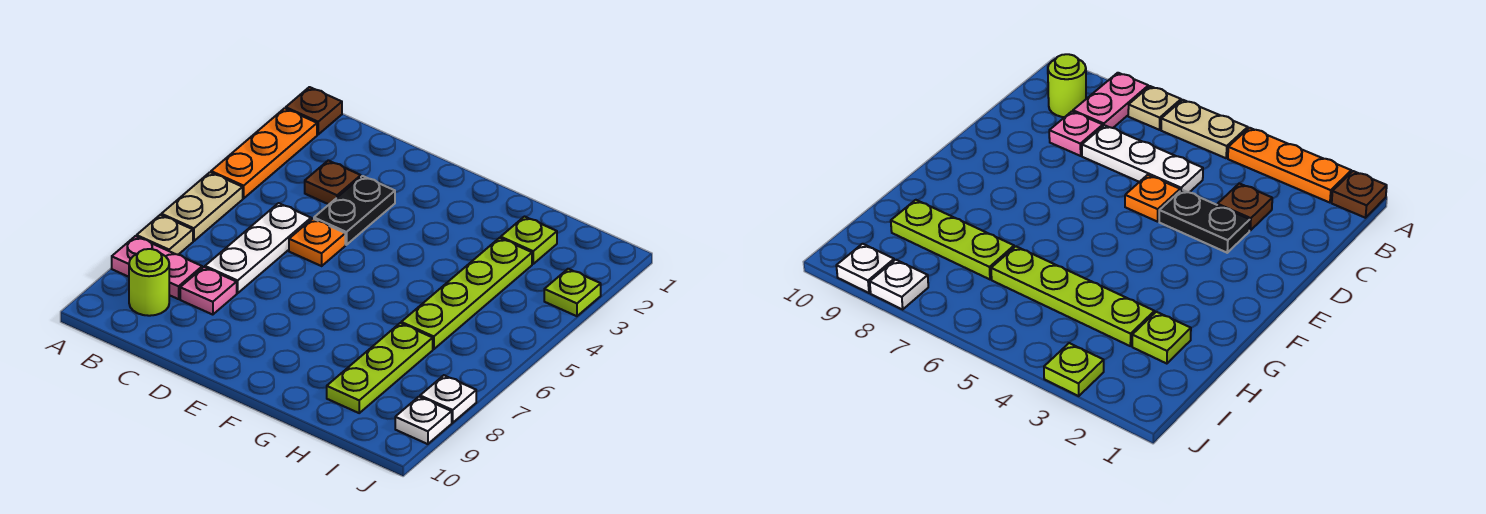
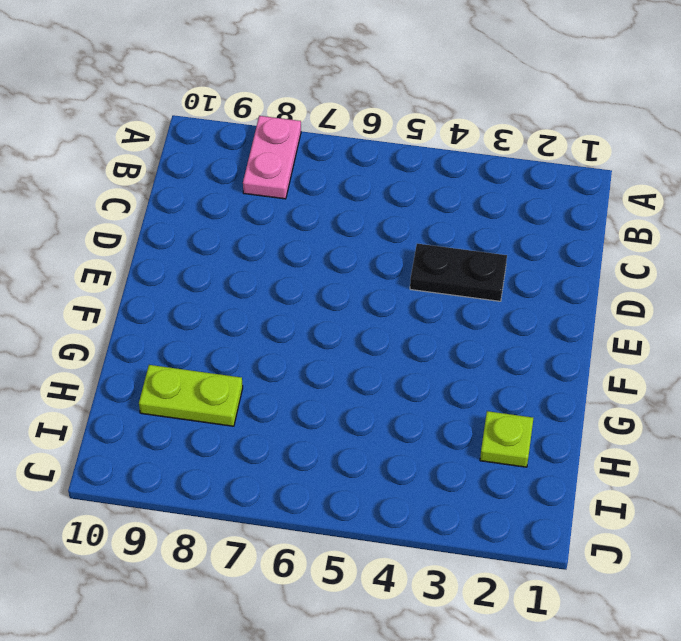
lime plate H8:H9 level 1 -> lime plate H7:H9 level 1
none -> brown plate A1 level 1
none -> orange plate A2:A4 level 1
none -> tan plate A5:A6 level 1

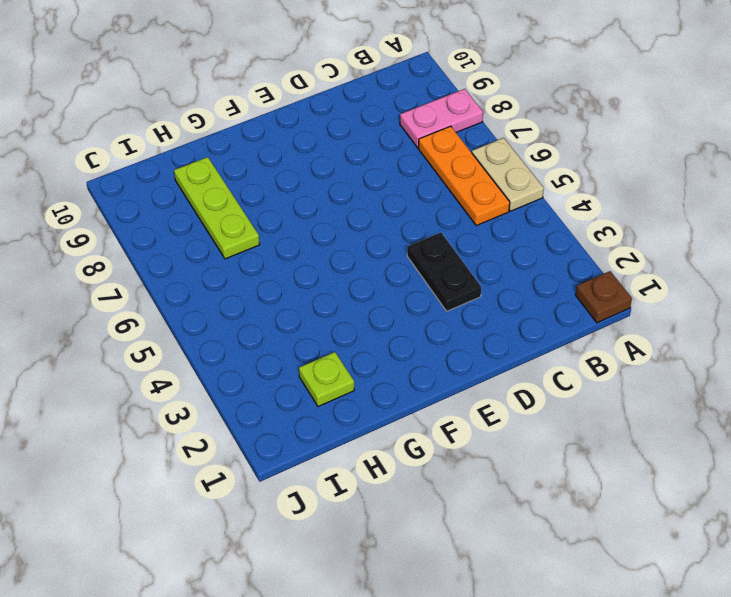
orange plate B5:B7 level 1 -> orange plate A2:A4 level 1
none -> tan plate A7 level 1
none -> lime round brick B9 level 1
none -> brown plate C3 level 1

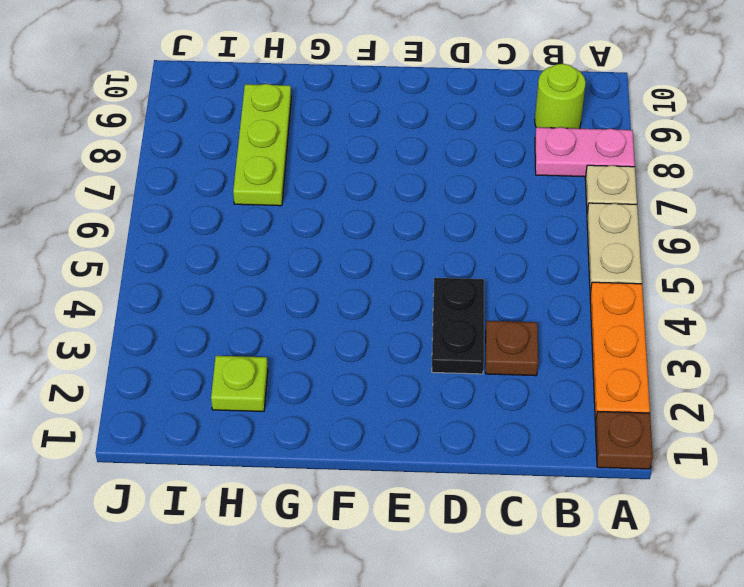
none -> white plate C5:C7 level 1
none -> pink plate C8 level 1
none -> orange plate D5 level 1

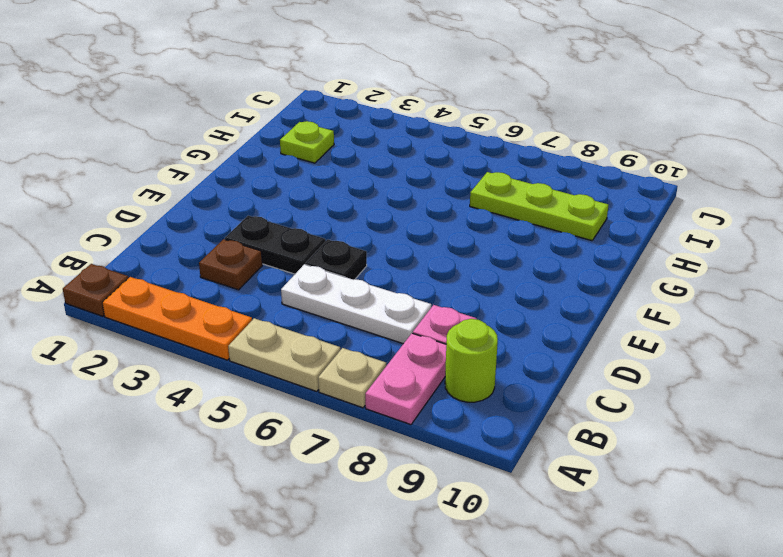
black plate D5 level 1 -> orange plate D5 level 1
none -> lime plate H3:H6 level 1
none -> lime plate J3 level 1
none -> white plate J8 level 1

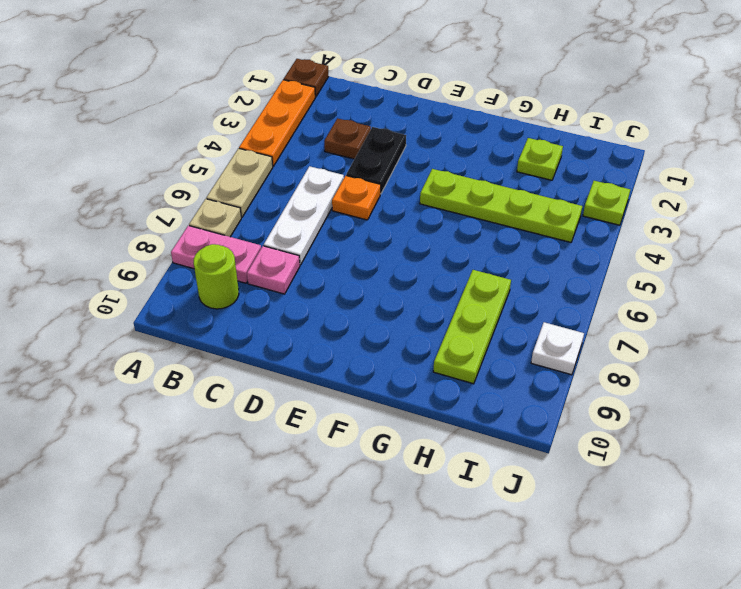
lime plate F4:I4 level 1 -> lime plate H3:H6 level 1
none -> white plate J9 level 1

